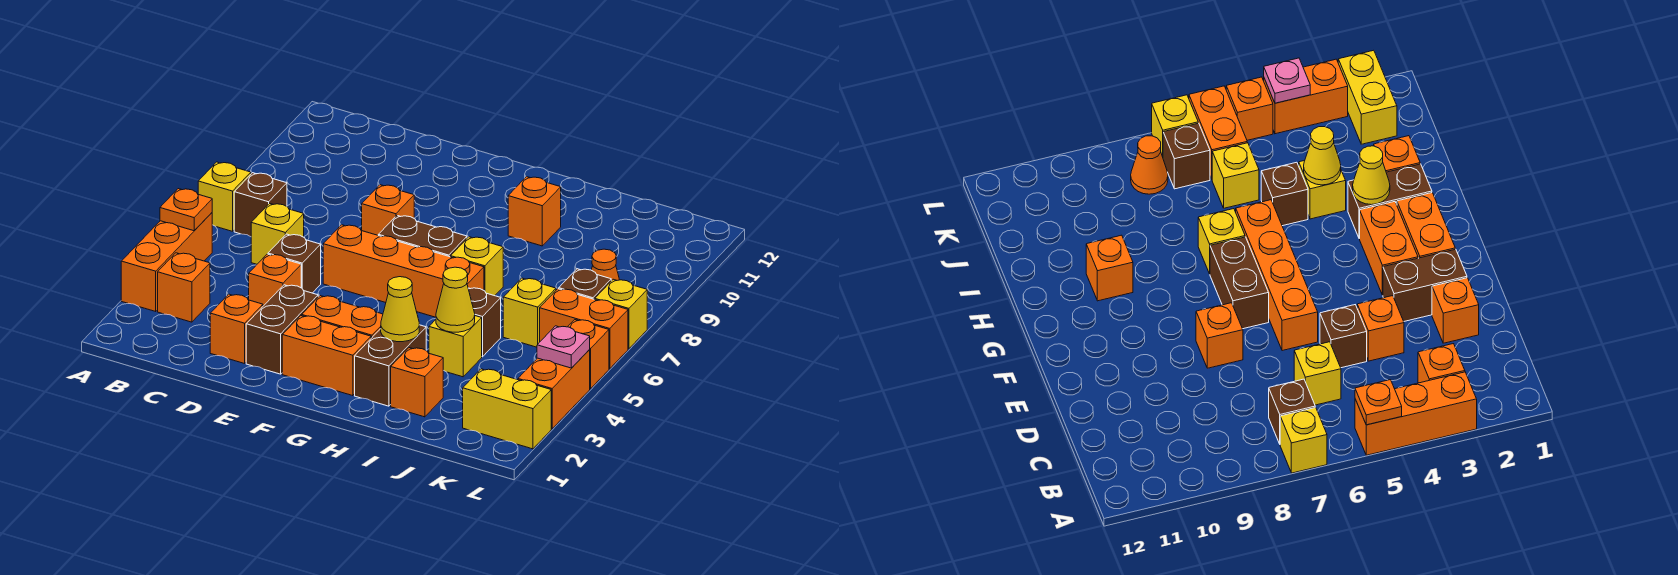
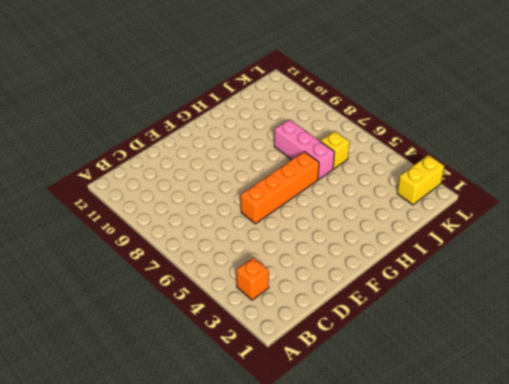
pink brick I6:I8 level 1 -> none
none -> orange brick A3:A5 level 1
none -> yellow brick A7 level 1
none -> brown brick B7 level 1
none -> yellow brick C6 level 1

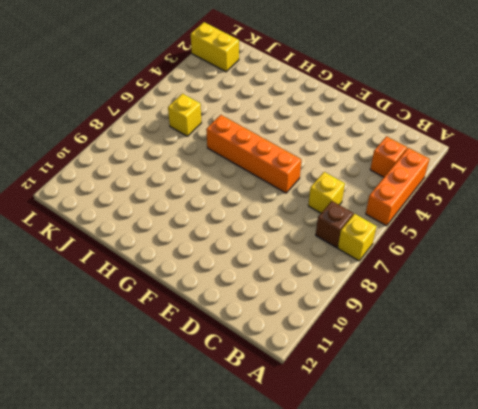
none -> orange brick D2 level 1
none -> orange brick D4 level 1
none -> brown brick D5 level 1
none -> brown brick E2:E3 level 1

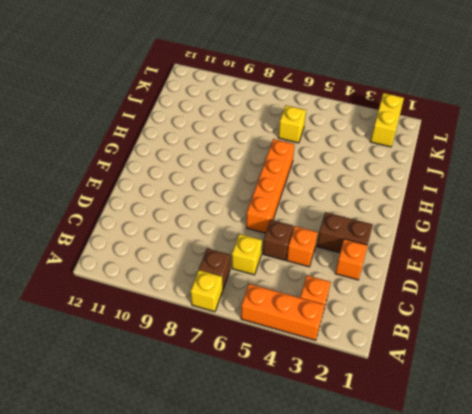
none -> orange brick E8 level 1
none -> orange brick F2:G2 level 1
none -> orange brick F3:G3 level 1
none -> brown brick F7:G7 level 1

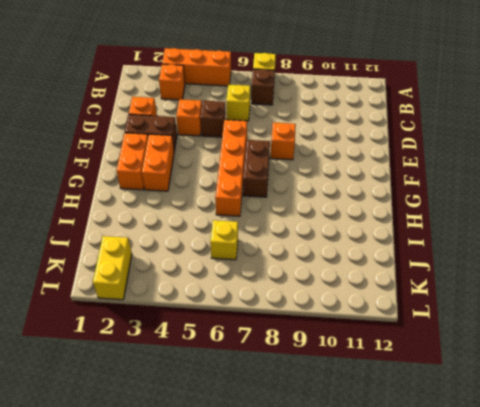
none -> brown brick H2:H3 level 1
none -> yellow brick H7 level 1
none -> orange brick H10 level 1
none -> orange brick I2 level 1

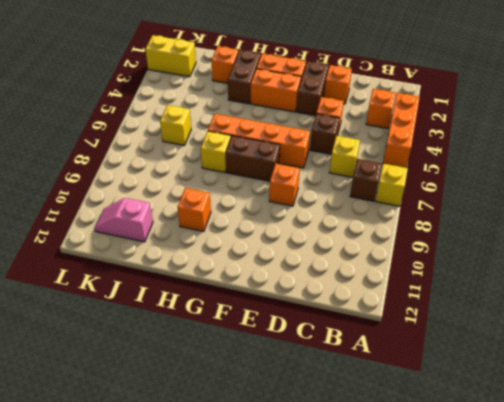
pink slope J11:K11 level 1 top J -> none
none -> yellow brick I4 level 1
none -> brown brick I5 level 1
none -> orange brick K6:L6 level 1
none -> brown brick K7 level 1

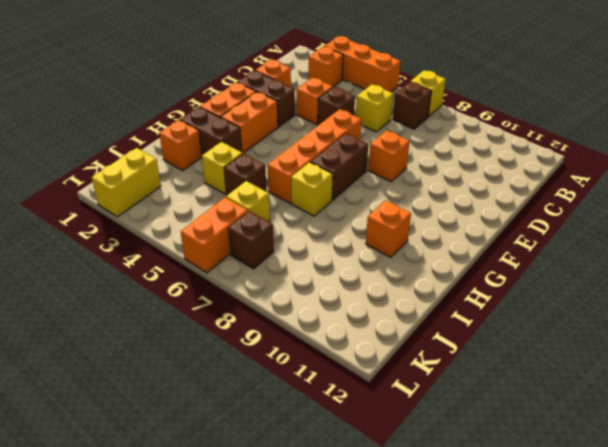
none -> orange cone K8 level 1
none -> orange brick L3:L4 level 1
none -> orange brick L5 level 1
none -> yellow brick L7 level 1

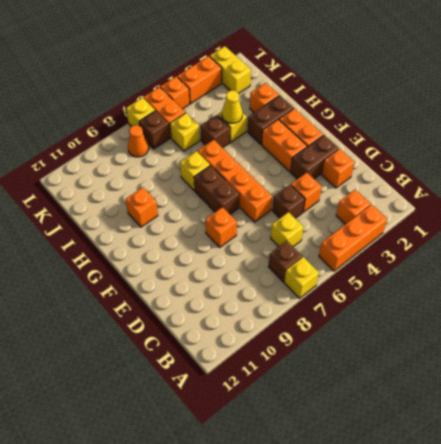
none -> orange plate A5 level 2
none -> yellow cone H3 level 2
none -> pink plate L4 level 2

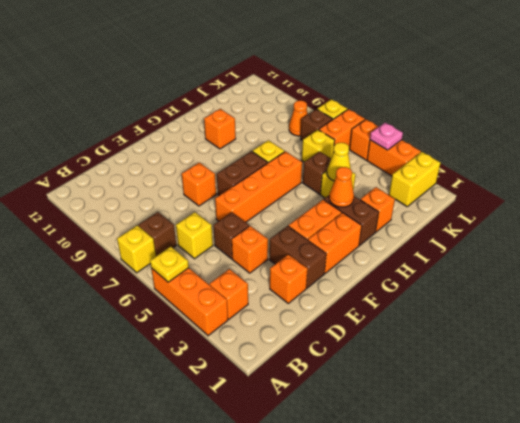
yellow plate A5 level 2 -> orange plate A5 level 2
orange cone H3 level 2 -> yellow cone H3 level 2

